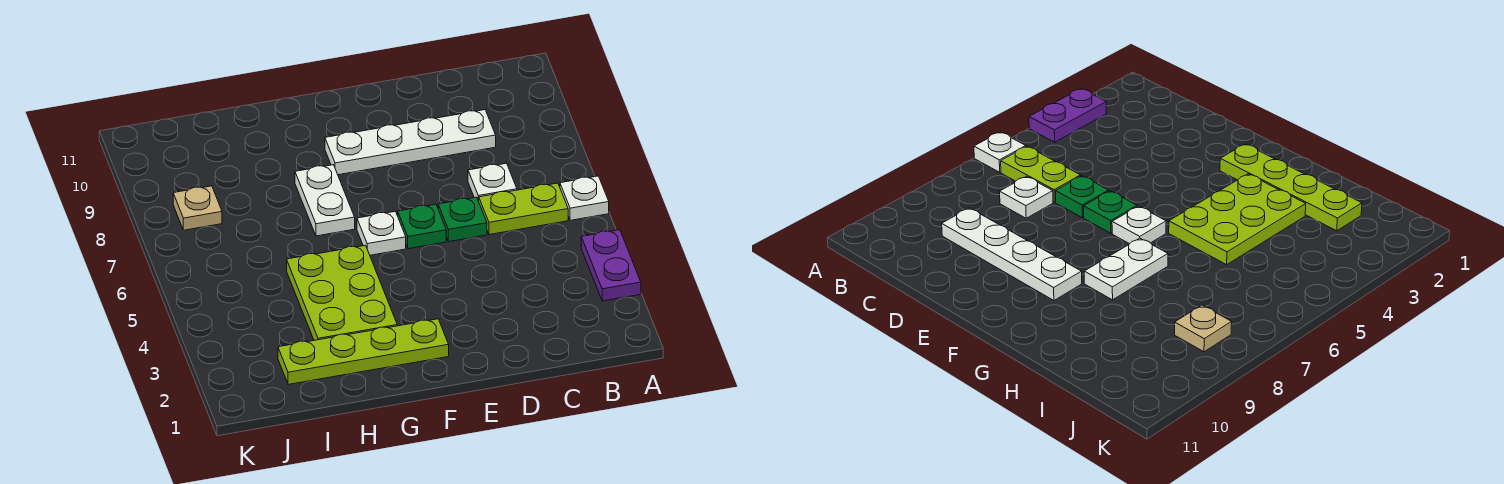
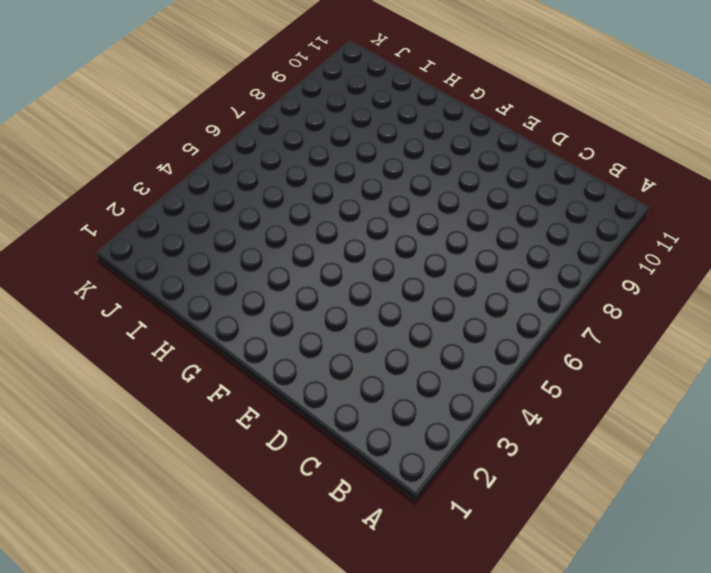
none -> purple plate A3:A4 level 1
none -> white plate A6 level 1
none -> lime plate B6:C6 level 1

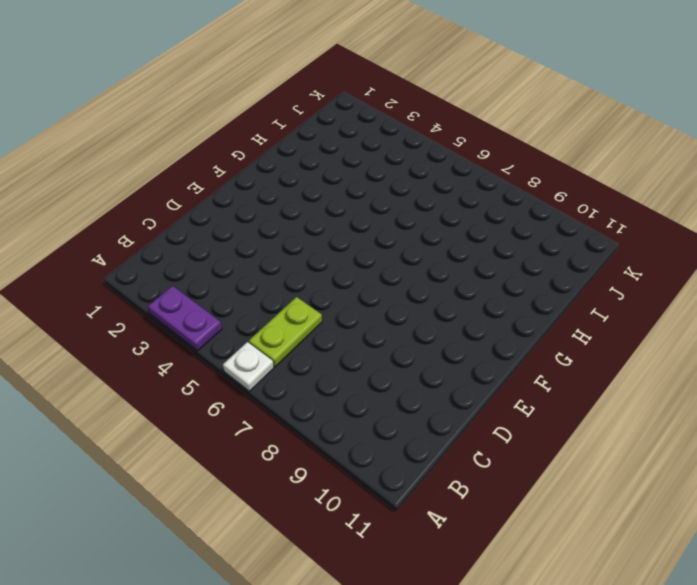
none -> white plate C7 level 1
none -> white plate C9:F9 level 1
none -> green plate D6 level 1

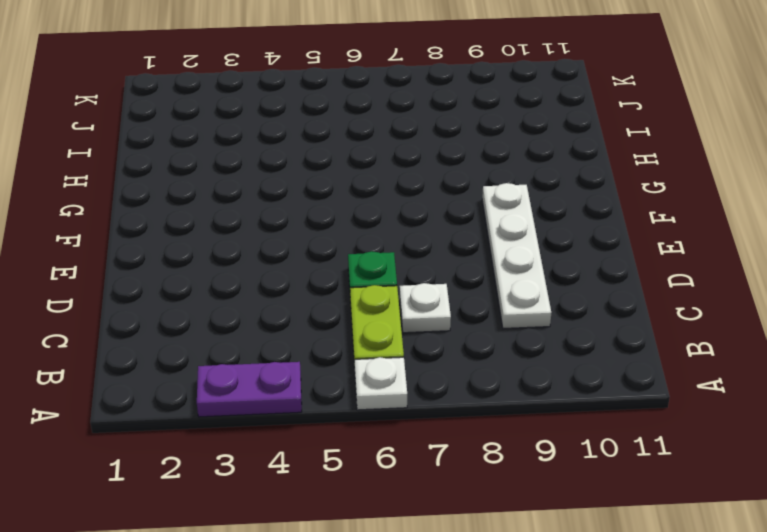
none -> green plate E6 level 1
none -> lime plate F2:I2 level 1
none -> white plate F6 level 1

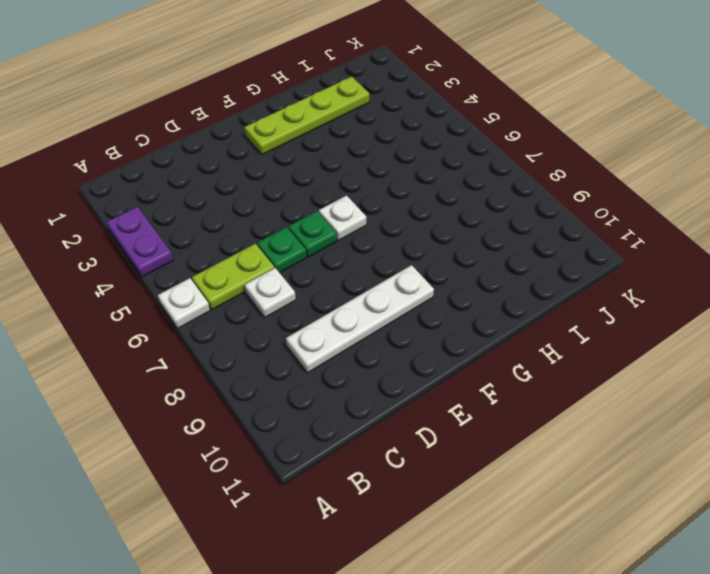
none -> lime plate G3:H5 level 1
none -> white plate G7:G8 level 1
none -> tan plate J8 level 1

